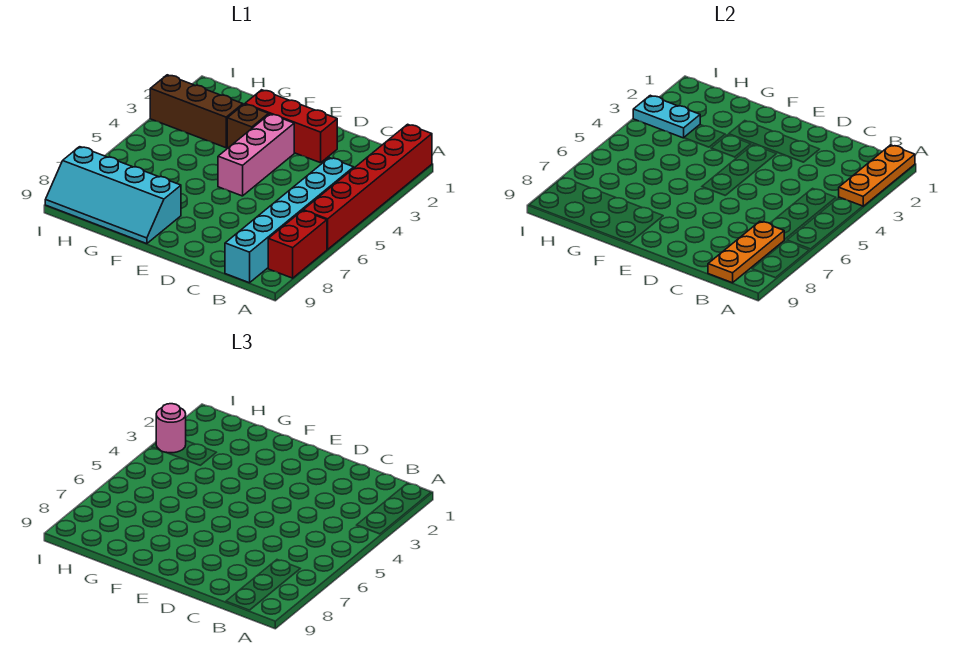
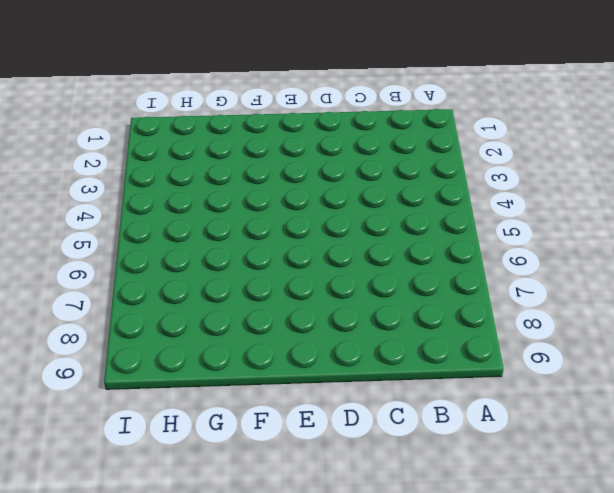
none -> red brick A1:A6 level 1
none -> red brick A7:A8 level 1
none -> cyan brick B4:B9 level 1

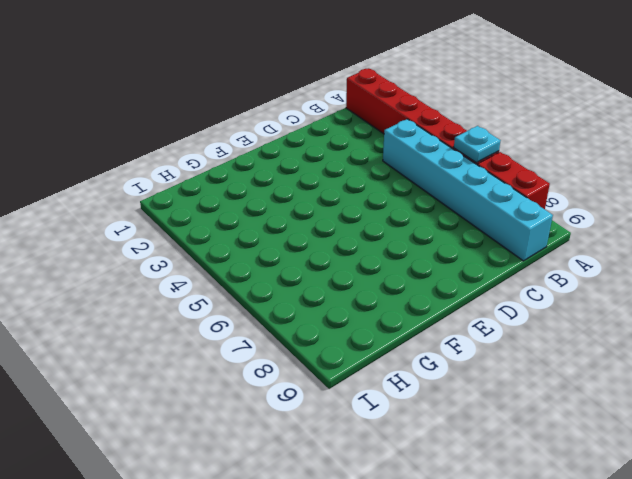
cyan plate A6 level 2 -> none
none -> red brick D2:F2 level 1
none -> pink brick E3:E5 level 1
none -> brown brick F3 level 1

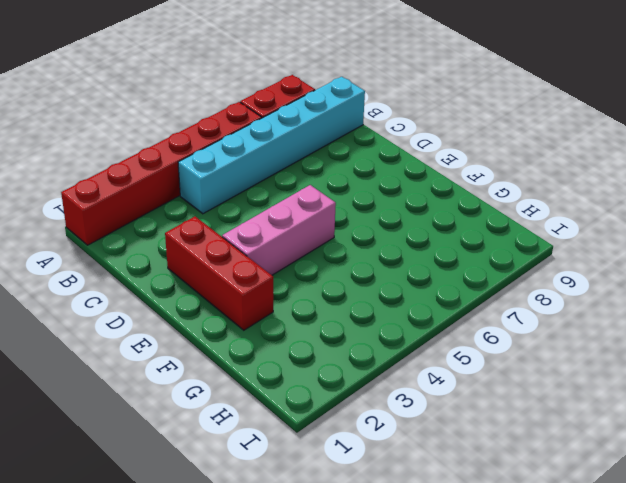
none -> brown brick F3 level 1
none -> cyan slope F8:I9 level 1 top 8
none -> brown brick G3:I3 level 1

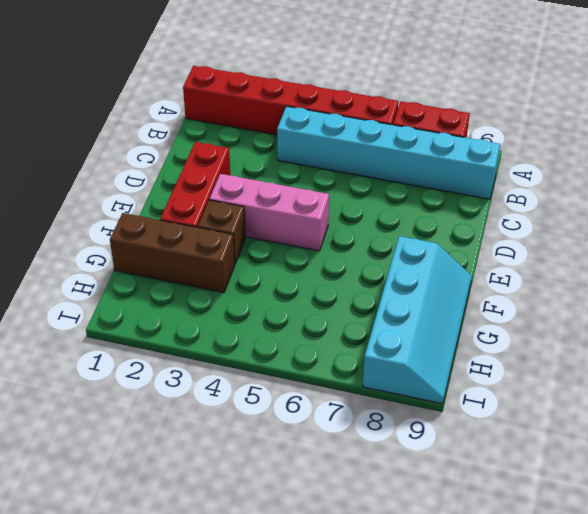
brown brick G1:G3 level 1 -> brown brick G3:I3 level 1
none -> orange plate A1:A3 level 2
none -> orange plate B7:B9 level 2
none -> cyan plate H3:I3 level 2

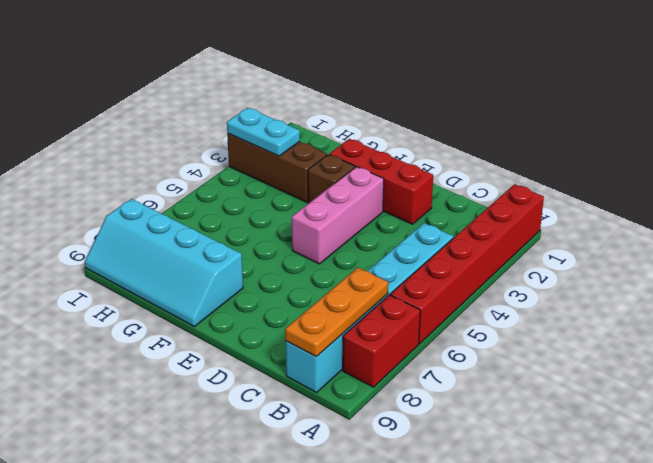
none -> orange plate A1:A3 level 2
none -> pink round brick I3 level 3

